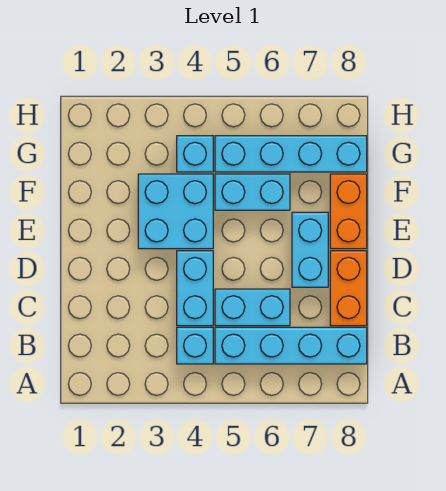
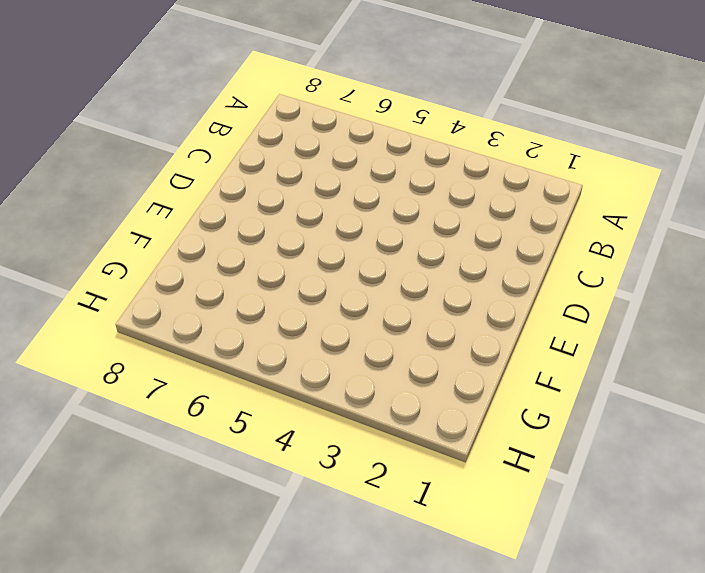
none -> cyan brick B4 level 1
none -> cyan brick B5:B8 level 1

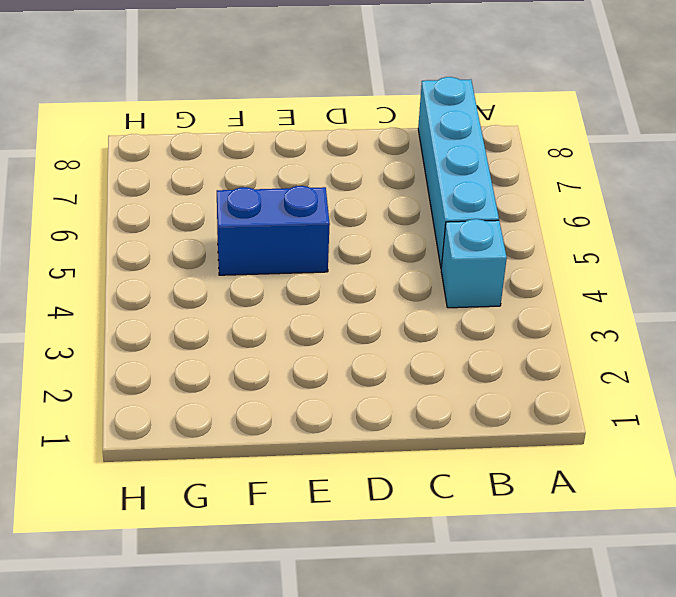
blue brick E5:F5 level 1 -> cyan brick F5:F6 level 1
none -> cyan brick C4:D4 level 1
none -> cyan brick C5:C6 level 1

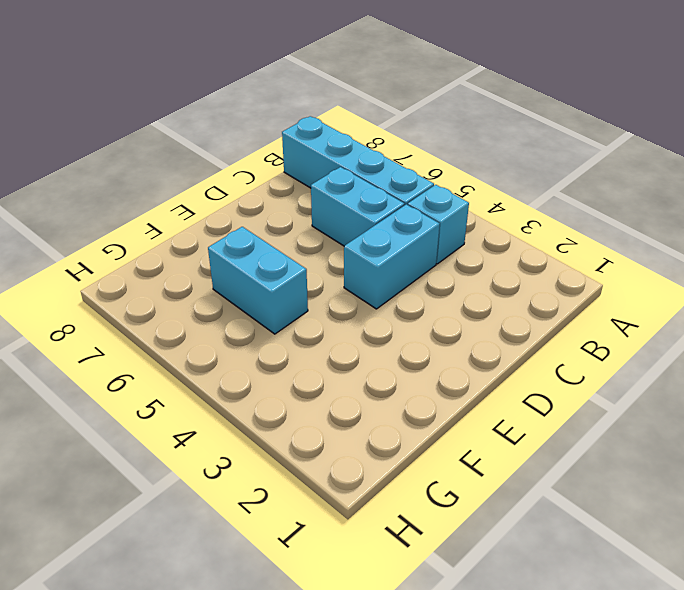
none -> orange brick C8:D8 level 1
none -> cyan brick D7:E7 level 1

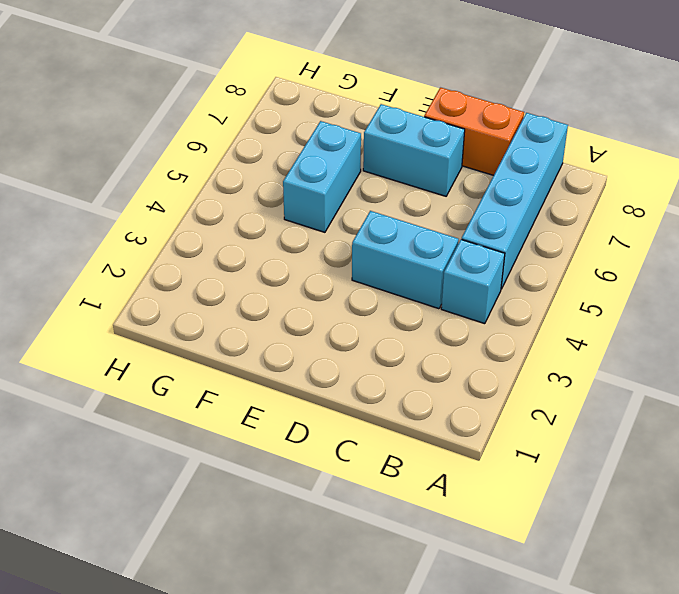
none -> cyan brick C5:C6 level 1
none -> cyan brick E3:F4 level 1

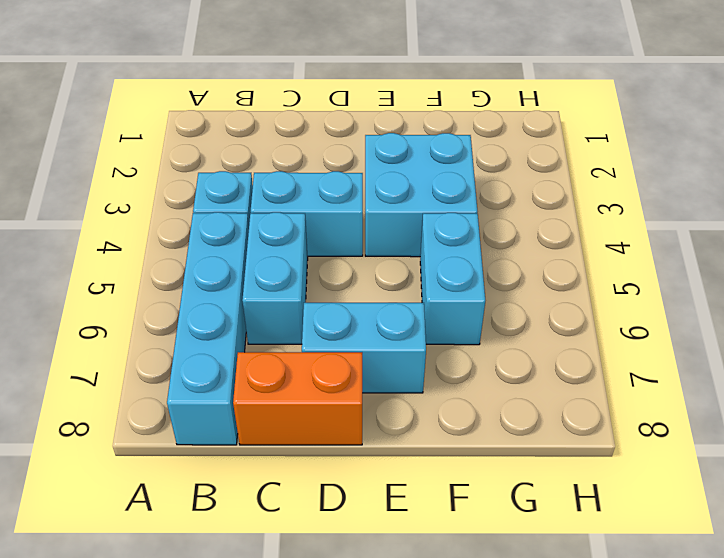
none -> orange brick E8:F8 level 1
none -> cyan brick G4 level 1

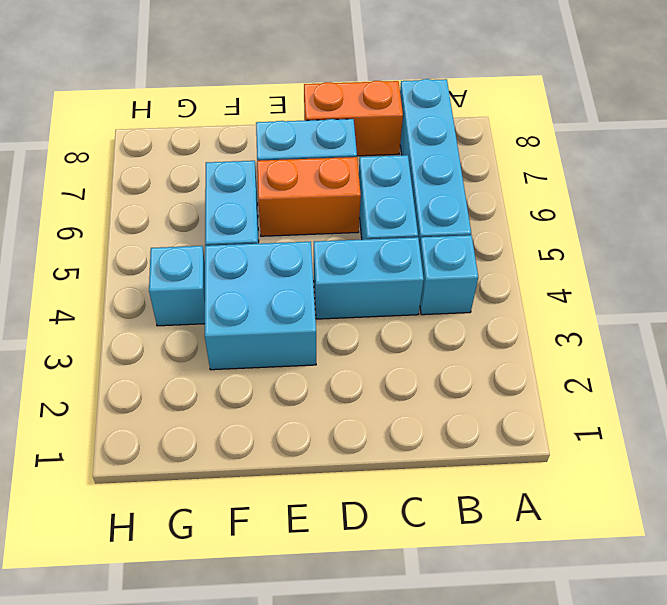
orange brick D6:E6 level 1 -> orange brick E8:F8 level 1
none -> cyan brick G5:G8 level 1

